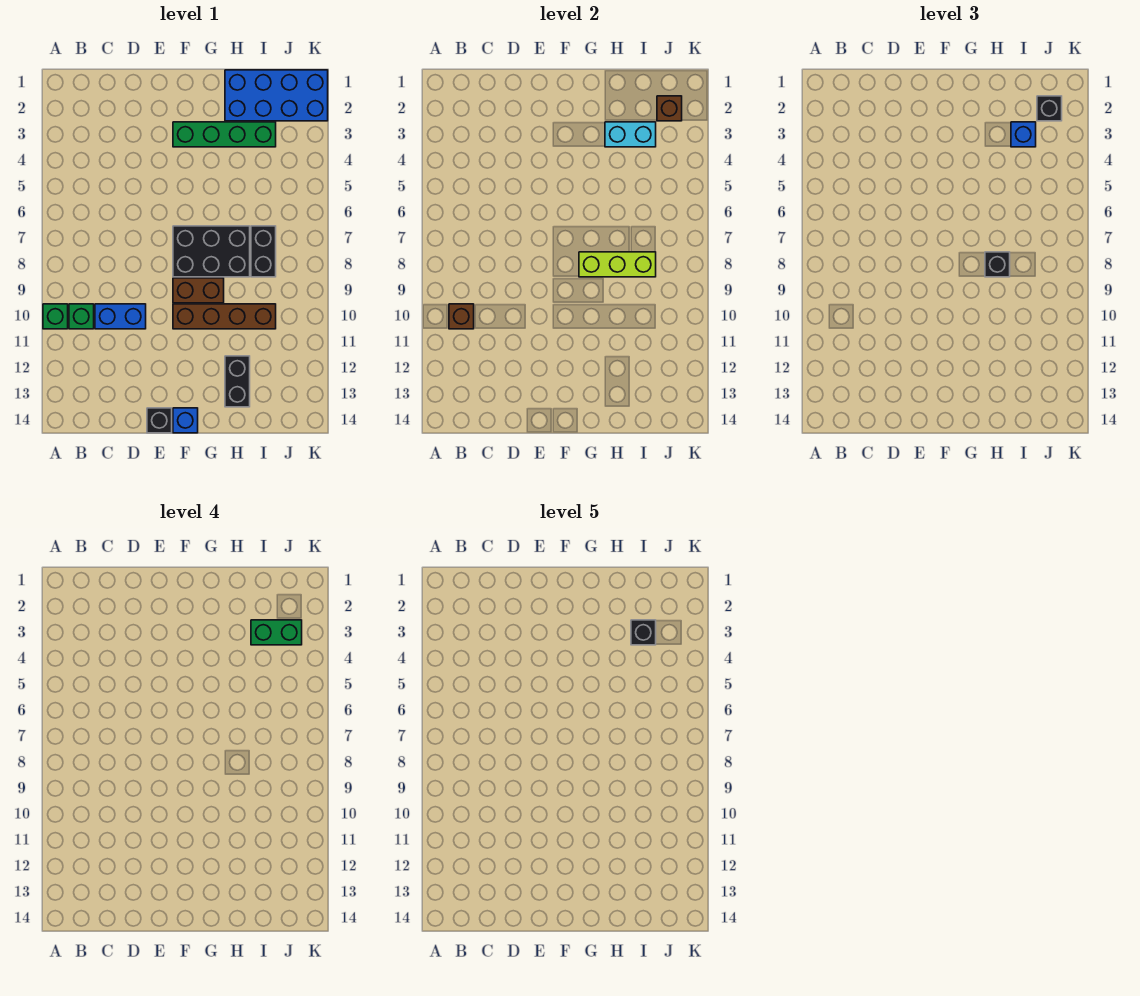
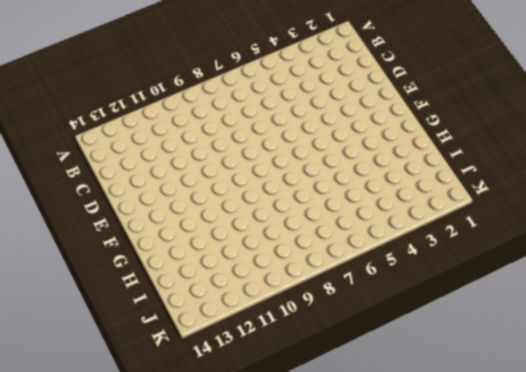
none -> green brick A10 level 1
none -> green brick B10 level 1
none -> blue brick C10:D10 level 1

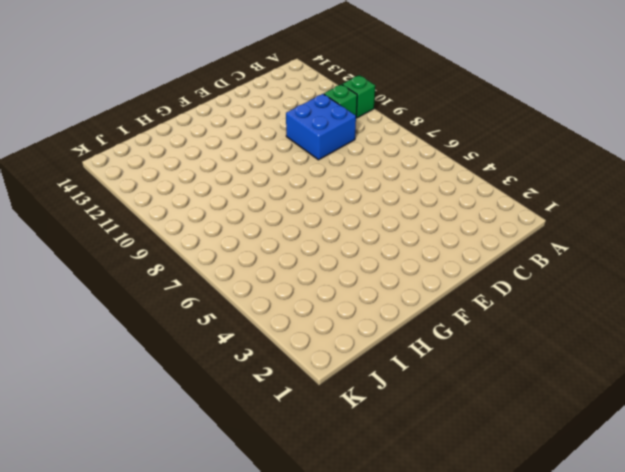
blue brick C9:D10 level 1 -> blue brick C10:D10 level 1
none -> black brick E14 level 1
none -> green brick F3:I3 level 1
none -> black brick F7:H8 level 1

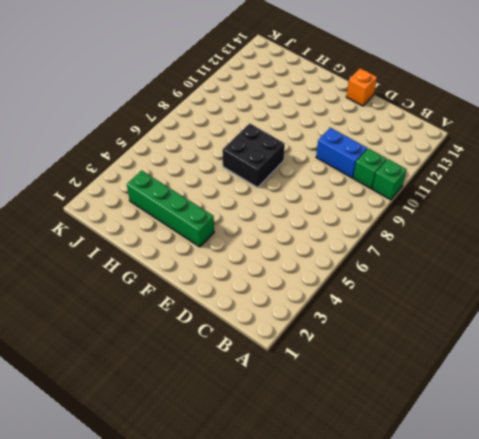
orange brick E14 level 1 -> black brick E14 level 1
black brick F7:G8 level 1 -> black brick F7:H8 level 1
none -> brown brick F9:G9 level 1
none -> brown brick F10:I10 level 1
none -> blue brick F14 level 1

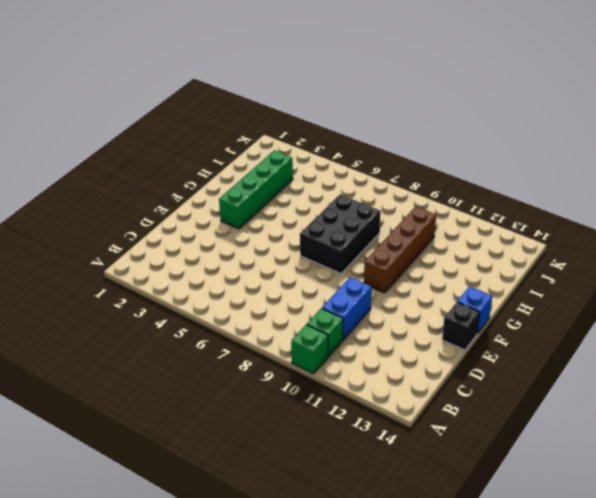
none -> brown brick F9:G9 level 1
none -> blue brick H1:K2 level 1
none -> black brick H12:H13 level 1

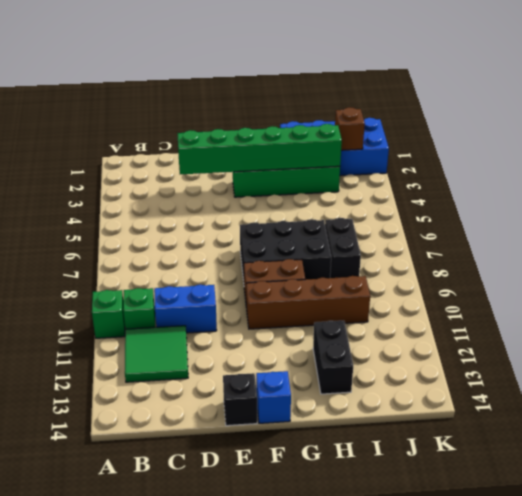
green tile B11:C12 level 1 -> none
green brick D3:I3 level 2 -> cyan brick H3:I3 level 2
none -> brown brick B10 level 2
none -> lime brick G8:I8 level 2
none -> black brick H8 level 3

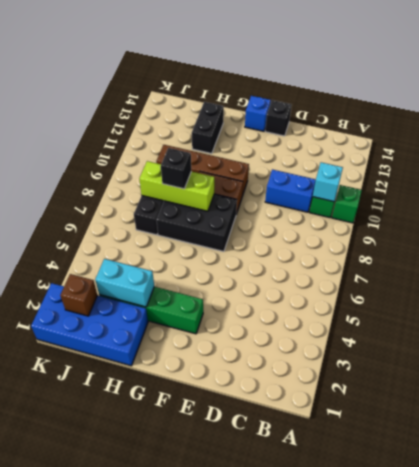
cyan brick B10 level 2 -> brown brick B10 level 2
none -> blue brick I3 level 3
none -> black brick J2 level 3
none -> green brick I3:J3 level 4

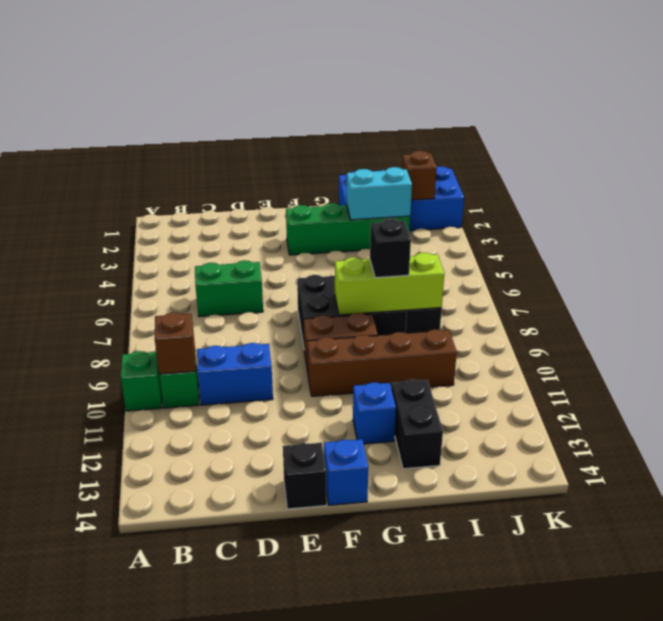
green brick C6:D6 level 1 -> green brick I3:J3 level 4
blue brick G12 level 1 -> blue brick I3 level 3
none -> black brick J2 level 3
none -> black brick I3 level 5

